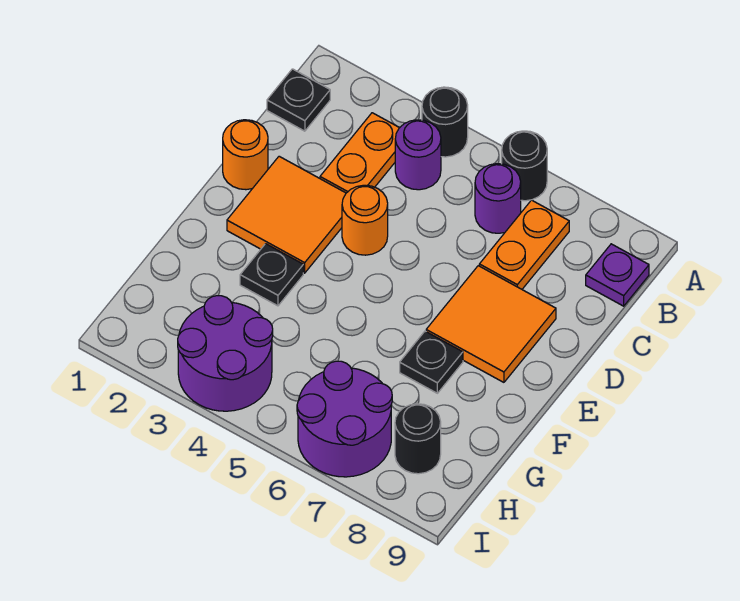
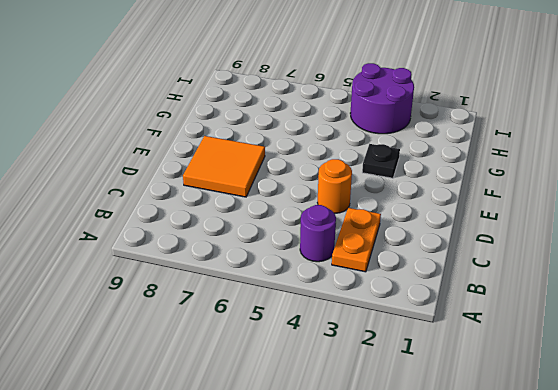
none -> black round brick A4 level 1
none -> black round brick A6 level 1
none -> black plate B1 level 1

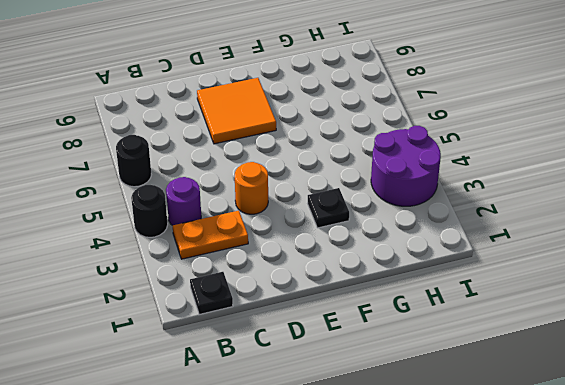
none -> purple round brick B6 level 1
none -> orange plate B7:C7 level 1
none -> purple plate B9 level 1

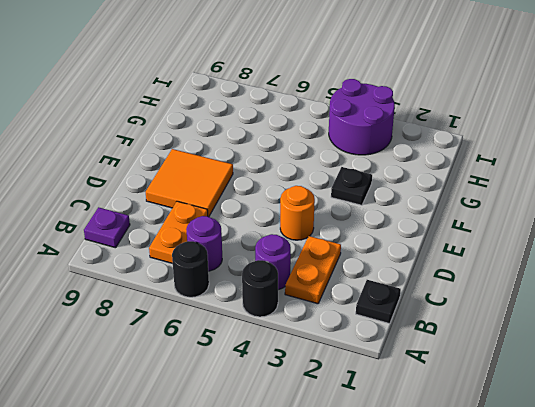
none -> orange round brick D1 level 1
none -> orange tile D2:E3 level 1
none -> black plate F7 level 1

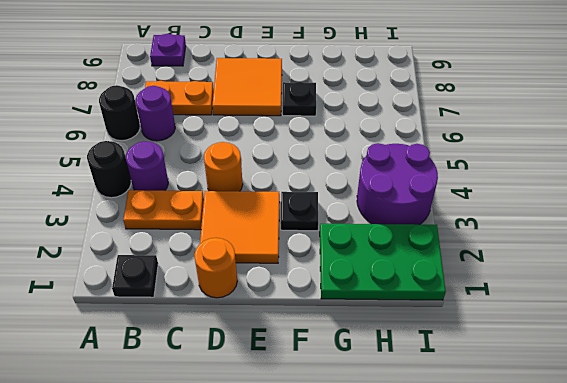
green plate G1:I2 level 1 -> none
none -> purple round brick H6:I7 level 1
none -> black round brick H8 level 1

